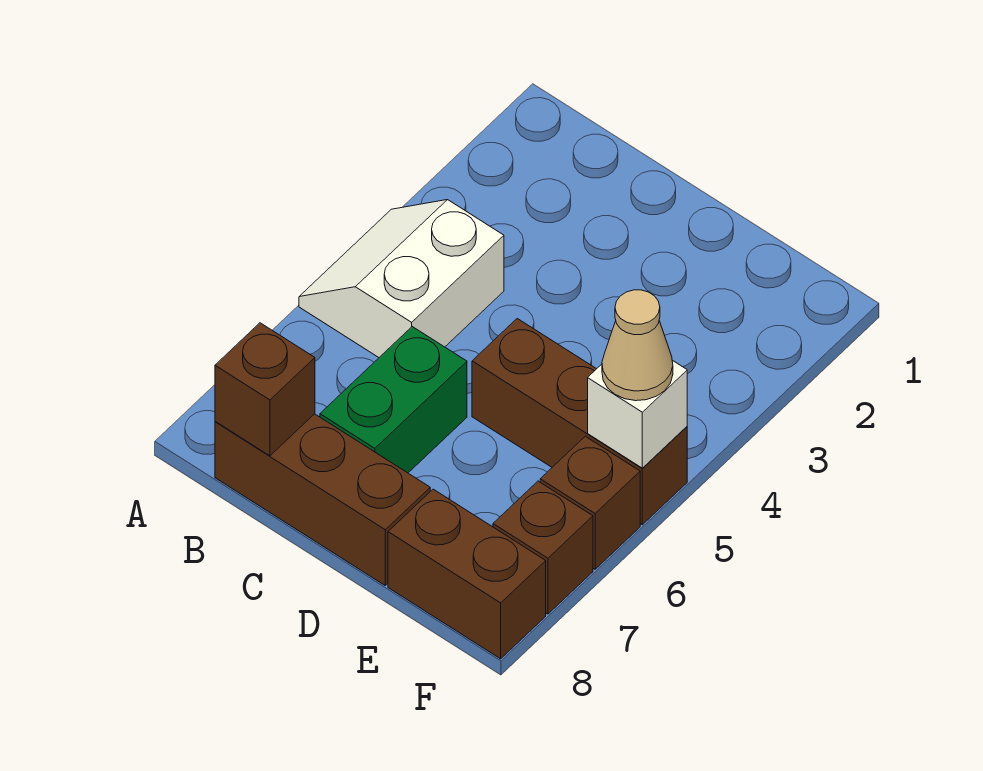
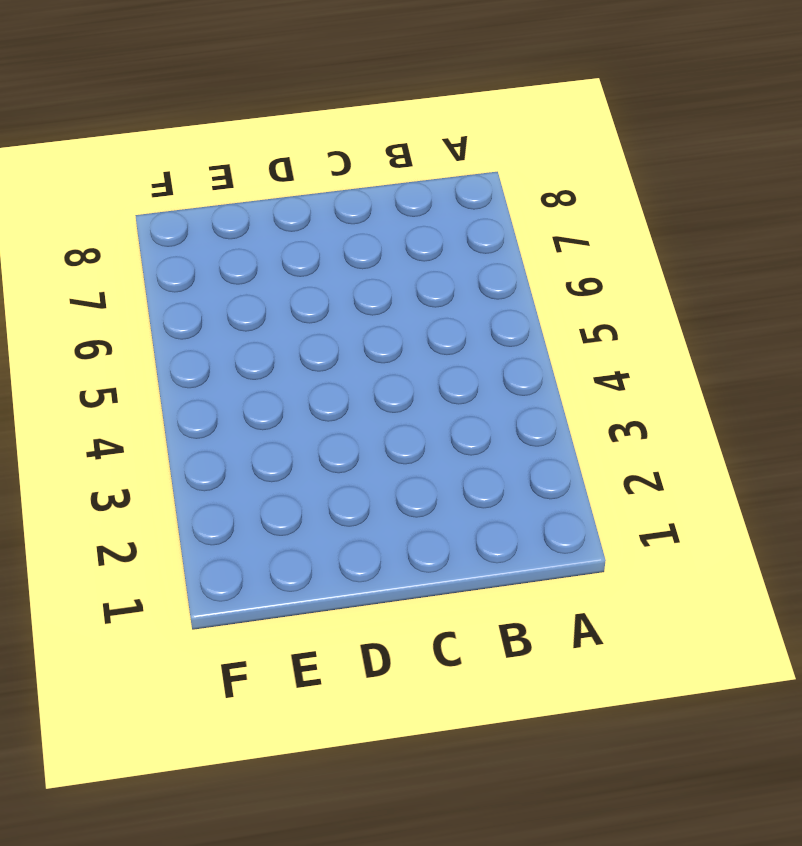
none -> white slope A4:B5 level 1 top B
none -> brown brick B8:D8 level 1

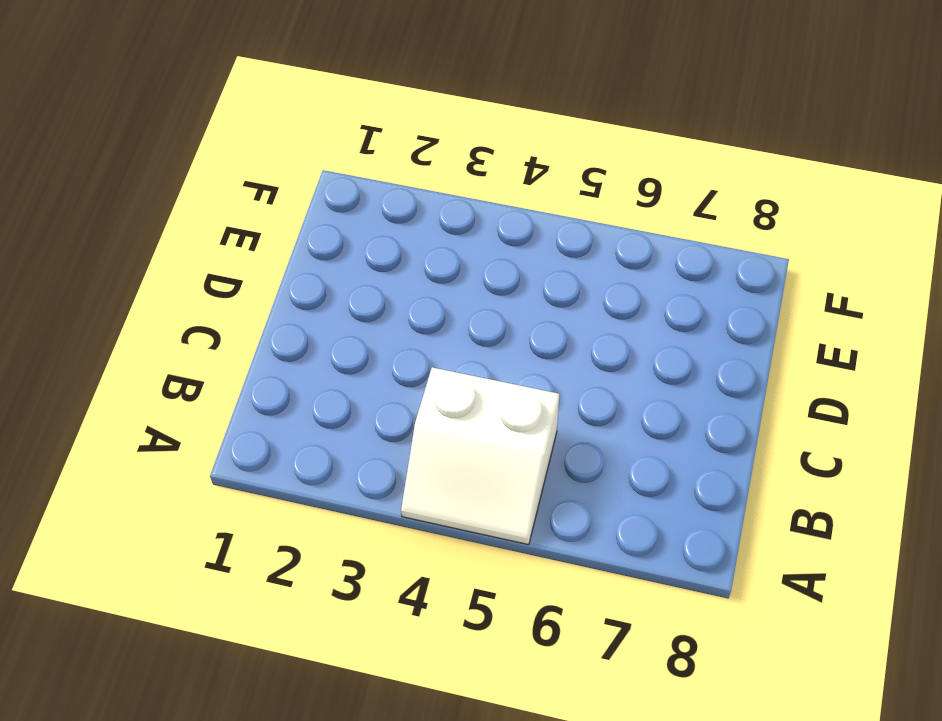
none -> brown brick B8:D8 level 1
none -> green brick C6:C7 level 1

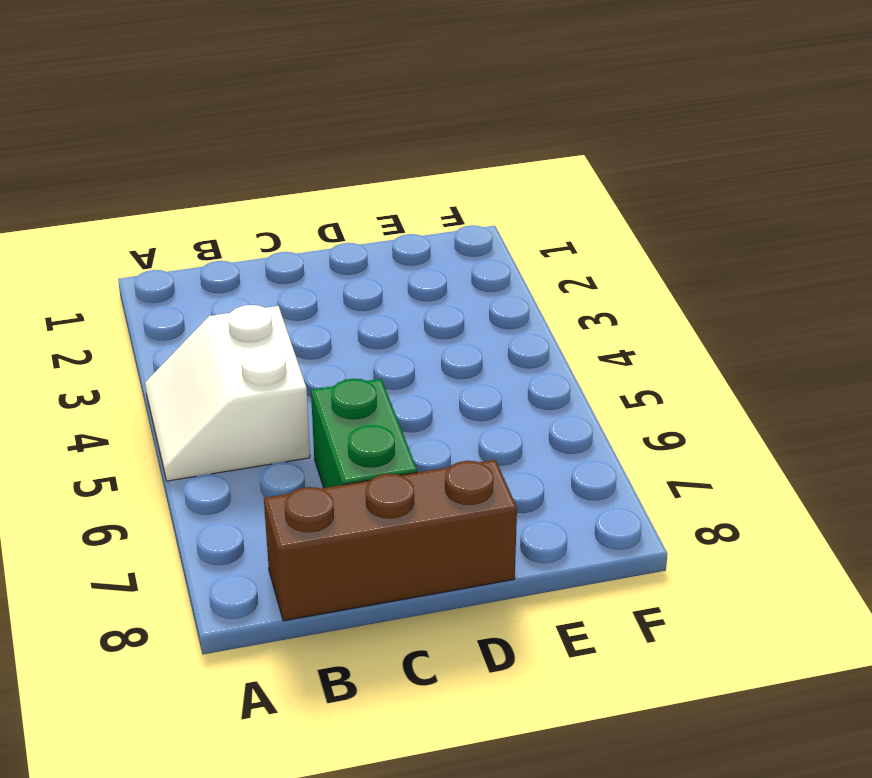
none -> brown brick D5:F5 level 1
none -> brown brick E8:F8 level 1

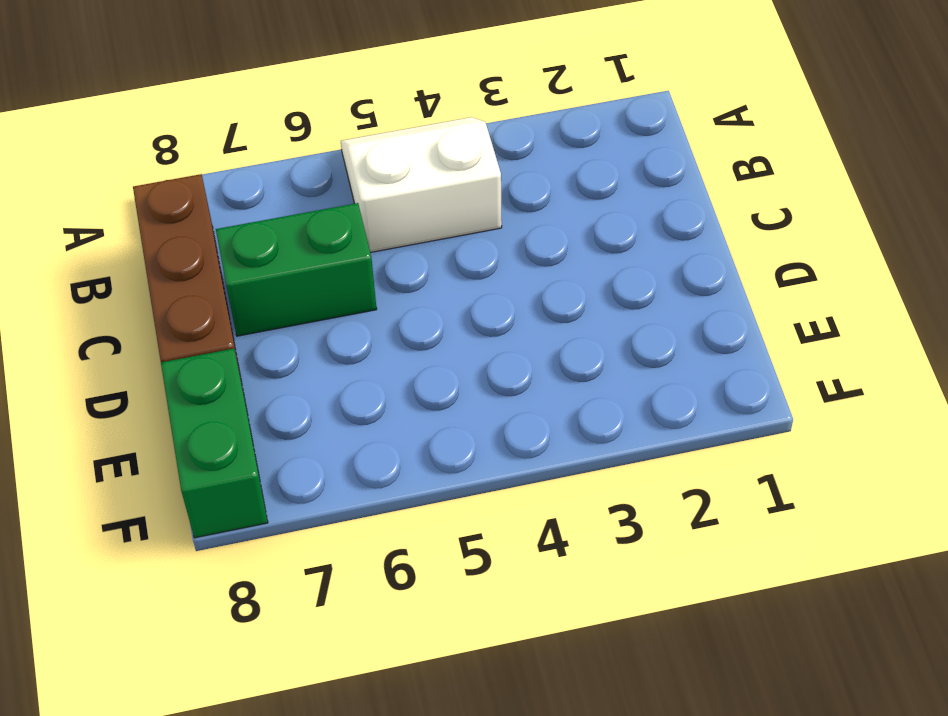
green brick E8:F8 level 1 -> brown brick E8:F8 level 1
none -> brown brick D5:F5 level 1
none -> brown brick F6 level 1

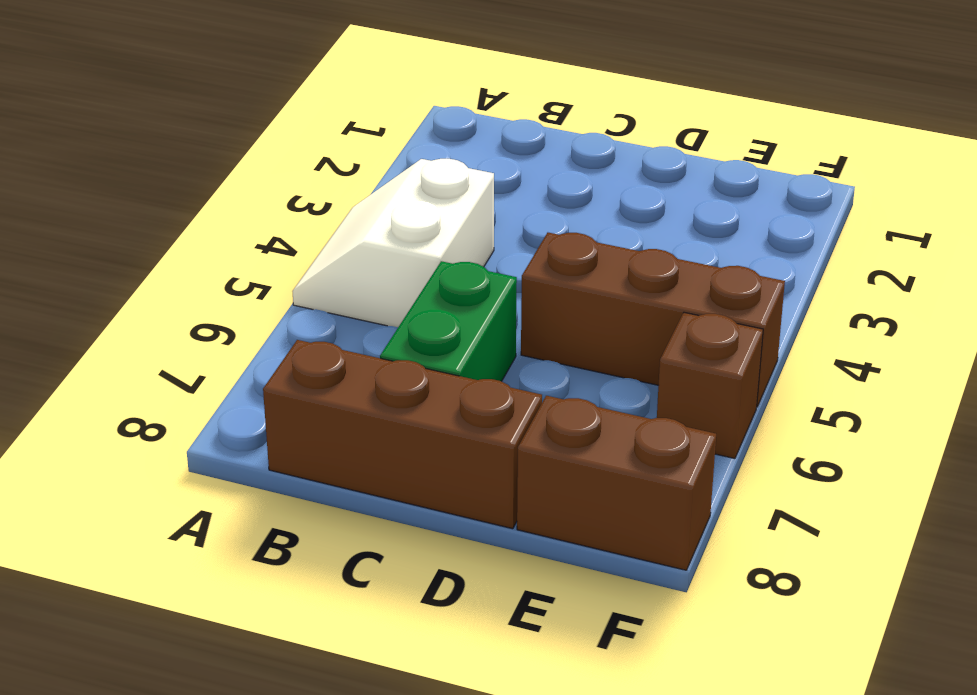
none -> brown brick F7 level 1
none -> brown brick B8 level 2

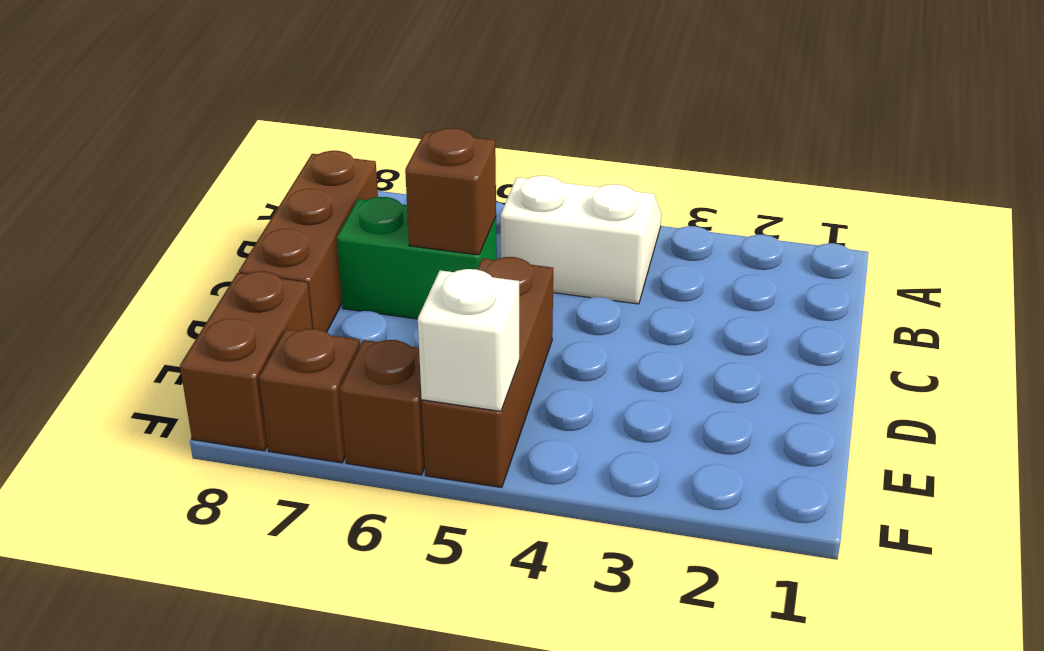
brown brick C6 level 2 -> brown brick B8 level 2
none -> tan cone F5 level 3

